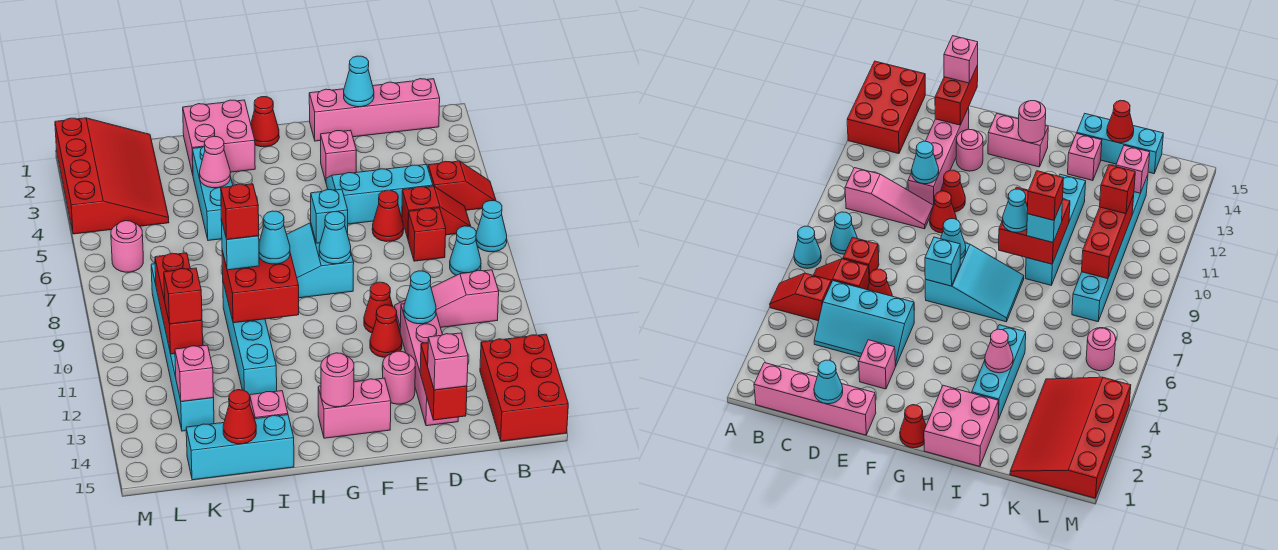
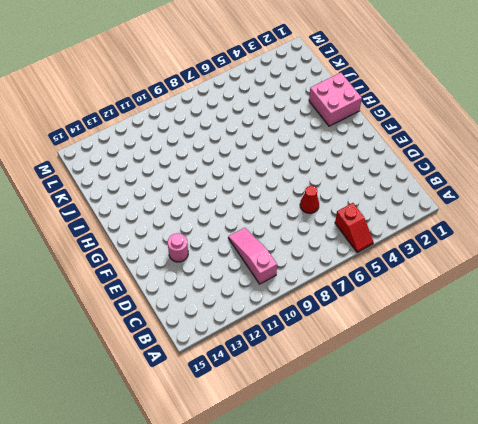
none -> cyan cone A7 level 1
none -> red brick A13:B15 level 1
none -> pink brick B1:E1 level 1
none -> red slope B6:C6 level 1 top C

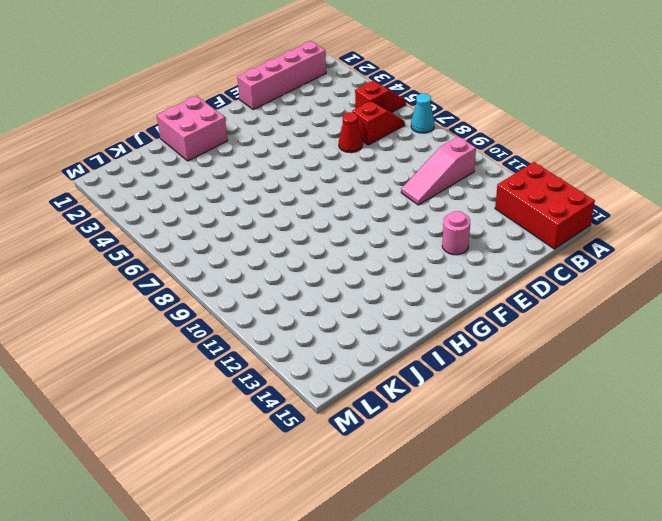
none -> cyan cone B8 level 1
none -> cyan slope C4:E5 level 1 top 5
none -> red brick C7 level 1
none -> pink brick D11:D14 level 1

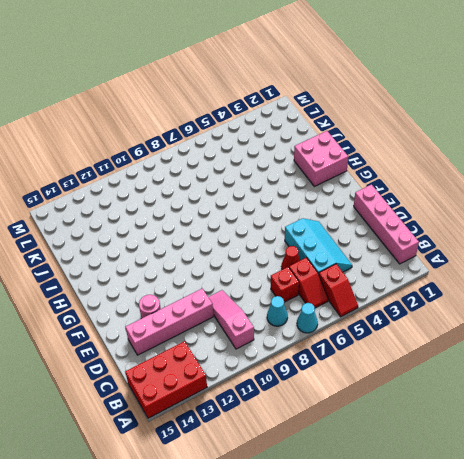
none -> pink brick E3 level 1
none -> red cone E10 level 1
none -> red cone E11 level 1
none -> cyan slope F7:H8 level 1 top F

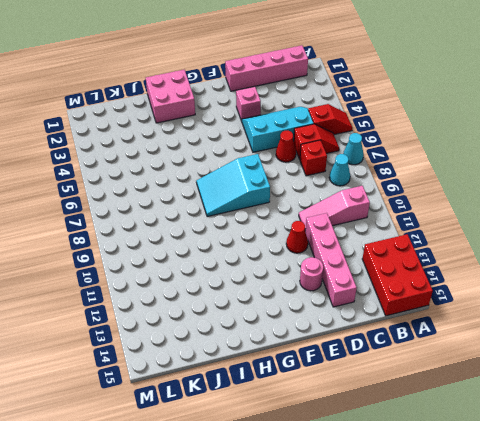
none -> red cone E10 level 1
none -> pink brick F14:G14 level 1
none -> red cone G1 level 1
none -> cyan brick I3:I5 level 1

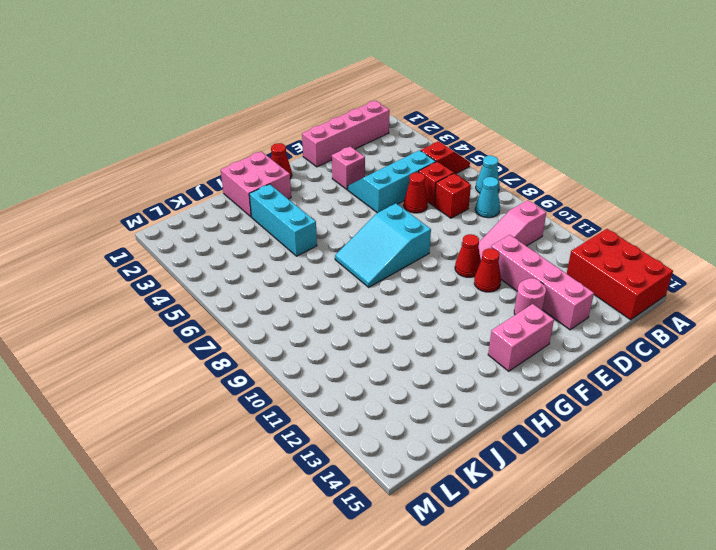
none -> cyan brick I9:I12 level 1
none -> pink brick I14 level 1
none -> cyan brick I15:K15 level 1
none -> red slope K1:M4 level 1 top M

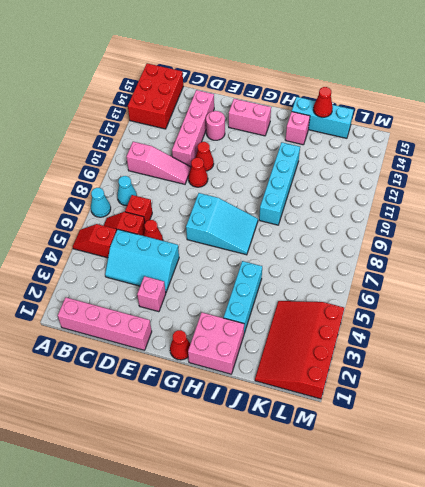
none -> cyan brick K8:K13 level 1
none -> pink round brick L6 level 1
none -> cyan cone D1 level 2
none -> cyan cone D11 level 2

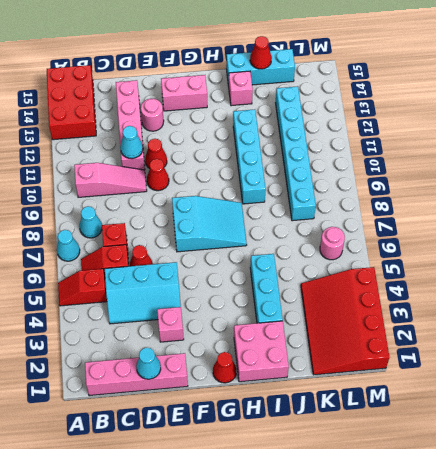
none -> red brick D14:D15 level 2
none -> cyan brick F7 level 2
none -> cyan cone F8 level 2
none -> pink round brick G14 level 2

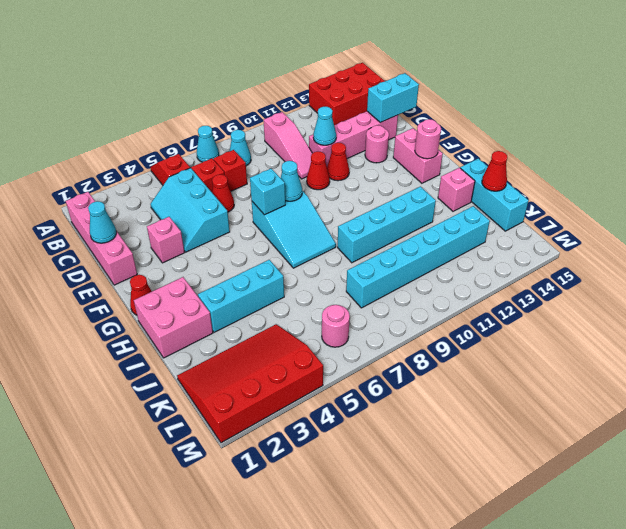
cyan brick D14:D15 level 2 -> red brick D14:D15 level 2
none -> red brick H9:I10 level 2
none -> pink cone I4 level 2
none -> red brick K9:K11 level 2
none -> pink brick K13 level 2

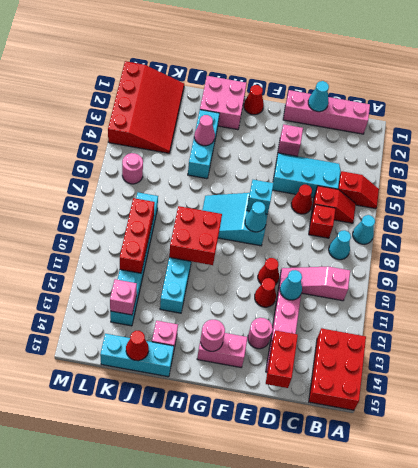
none -> pink brick D15 level 3
none -> cyan cone H9 level 3
none -> cyan brick I9 level 3
none -> red brick K11 level 3

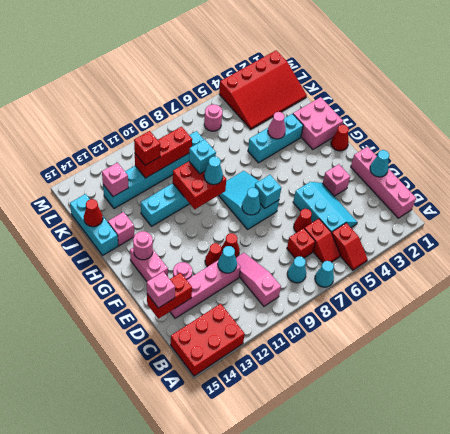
none -> red brick I9 level 4

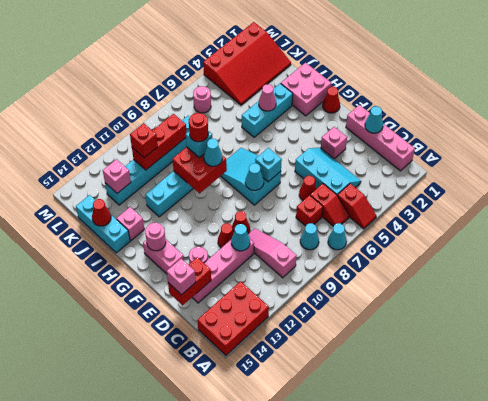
red round brick I9 level 4 -> red brick I9 level 4

